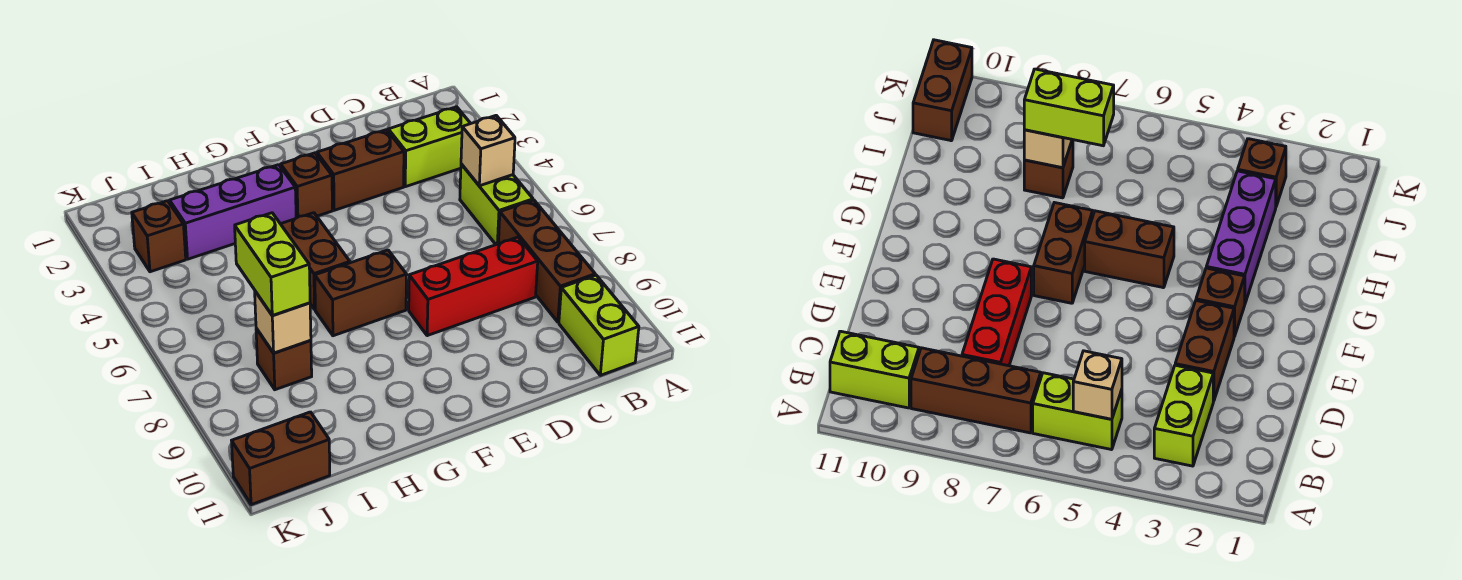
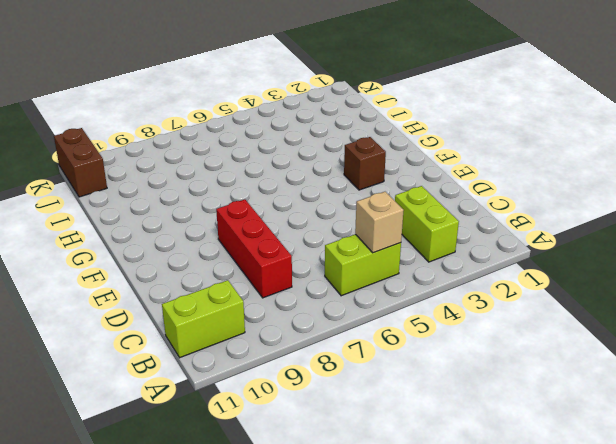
none -> brown brick B7:B9 level 1
none -> brown brick D3:E3 level 1
none -> brown brick F7:G7 level 1

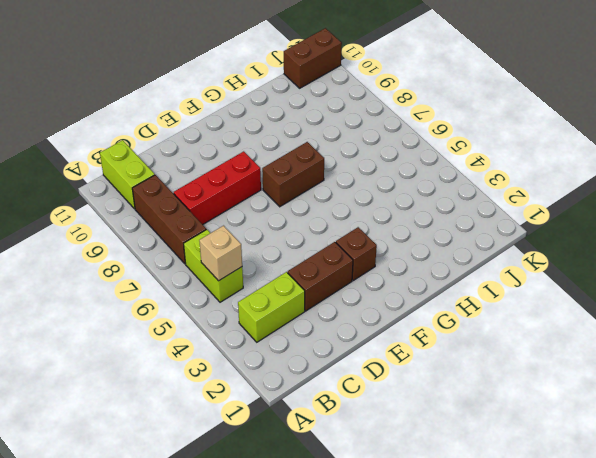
none -> purple brick G3:I3 level 1
none -> brown brick G5:G6 level 1
none -> brown brick I8 level 1

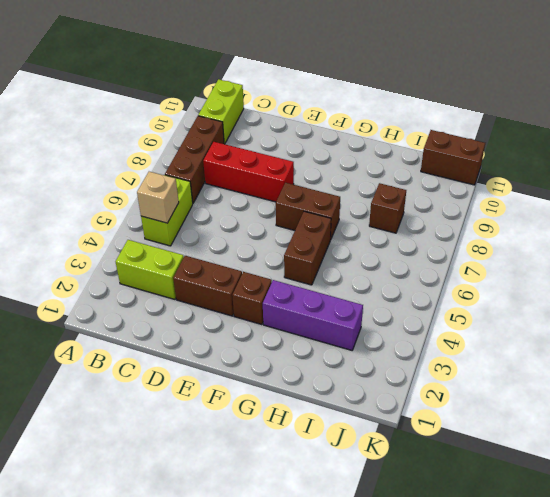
none -> brown brick J3 level 1
none -> tan brick I8 level 2
none -> lime brick I7:I8 level 3

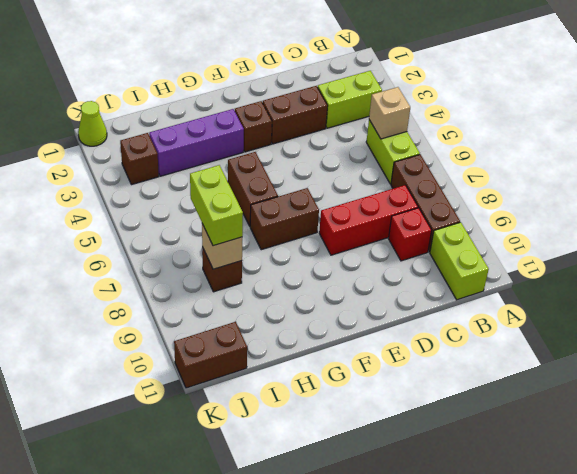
red brick C9 level 1 -> none
lime cone K1 level 1 -> none

